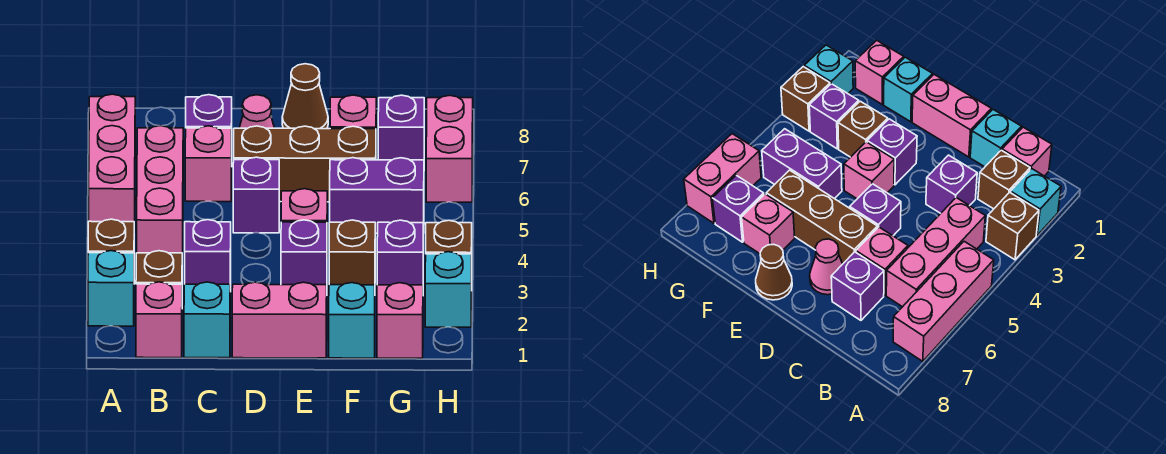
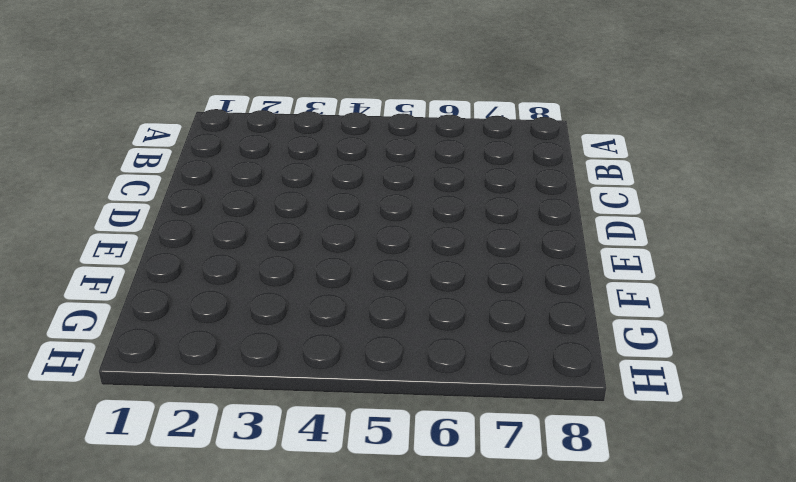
none -> cyan brick A2 level 1
none -> brown brick A3 level 1
none -> pink brick A5:A7 level 1

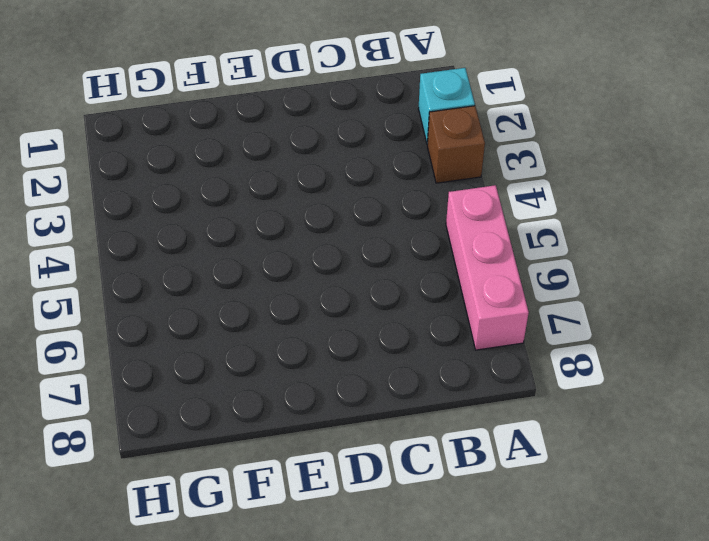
none -> pink brick B1 level 1
none -> brown brick B2 level 1
none -> pink brick B4:B6 level 1

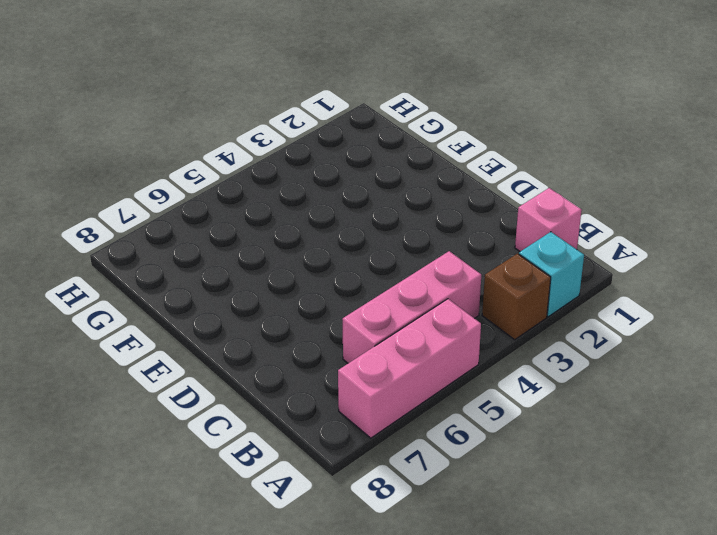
none -> brown brick B2 level 1
none -> cyan brick C1 level 1
none -> purple brick C3 level 1

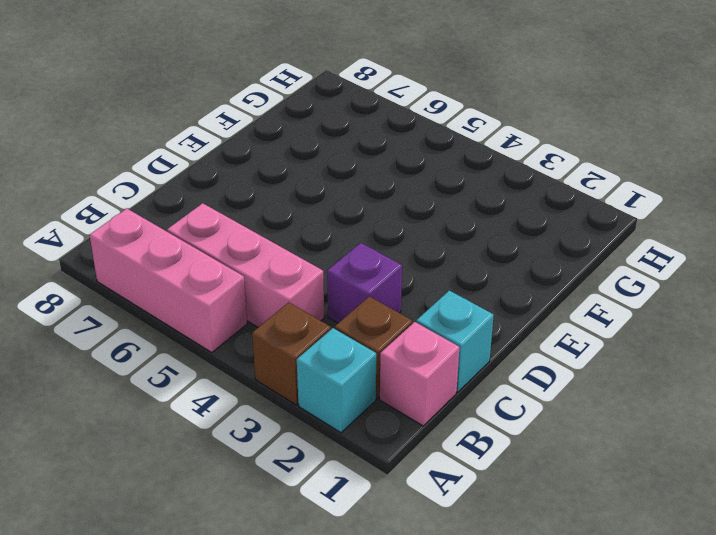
none -> pink brick C6 level 1
none -> purple brick C7 level 1
none -> pink brick D1:E1 level 1

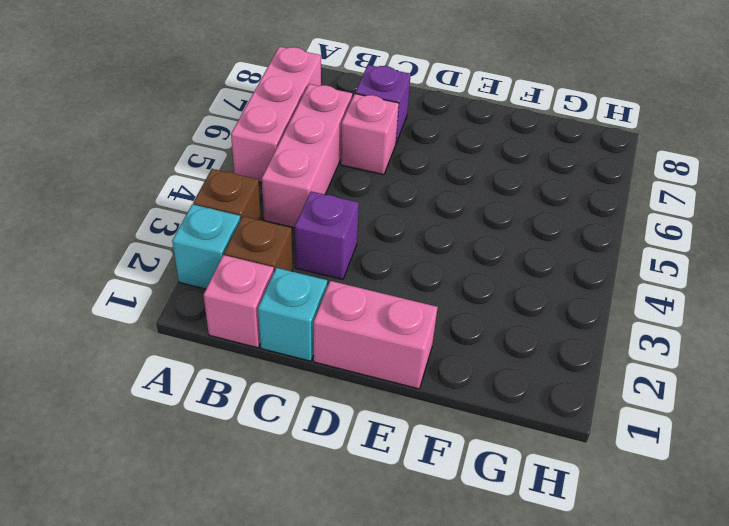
none -> purple brick D5 level 1
none -> brown brick D6:F6 level 1
none -> pink cone D7 level 1

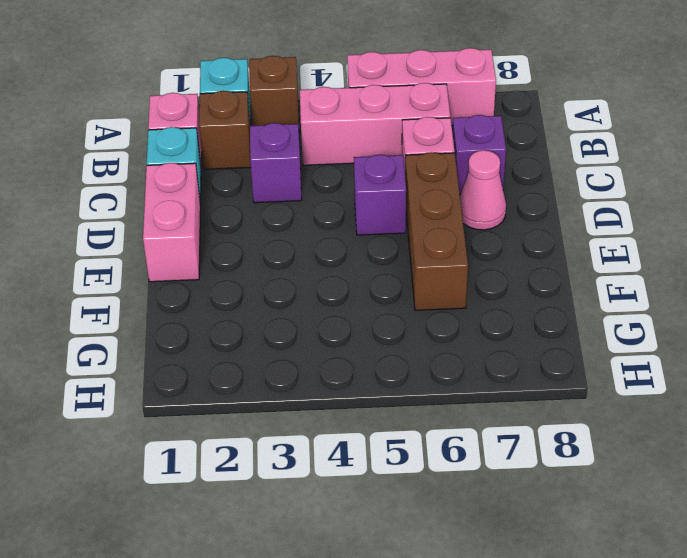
none -> purple brick E3 level 1
none -> pink brick E4 level 1
none -> brown cone E8 level 1

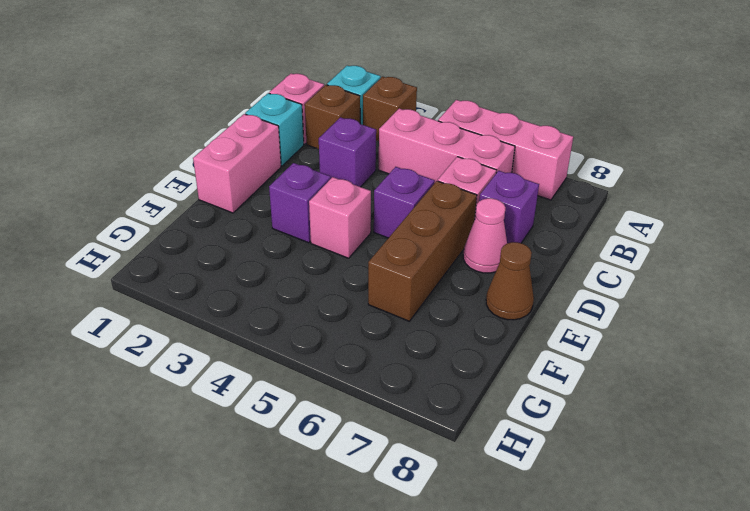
none -> cyan brick F1 level 1
none -> brown brick F3 level 1
none -> purple brick F5:G5 level 1

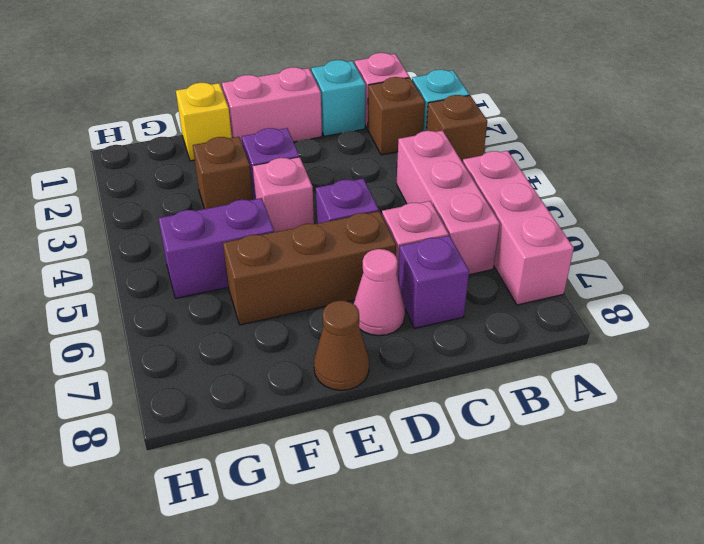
yellow brick F1 level 1 -> cyan brick F1 level 1
none -> purple brick C3 level 1
none -> pink brick F7 level 1
none -> pink brick G1 level 1

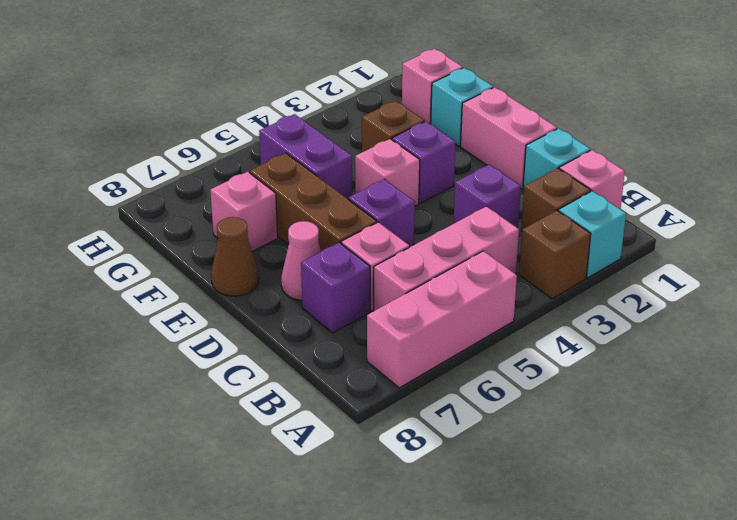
none -> purple brick G3 level 1
none -> purple brick G7 level 1
none -> cyan brick H2 level 1

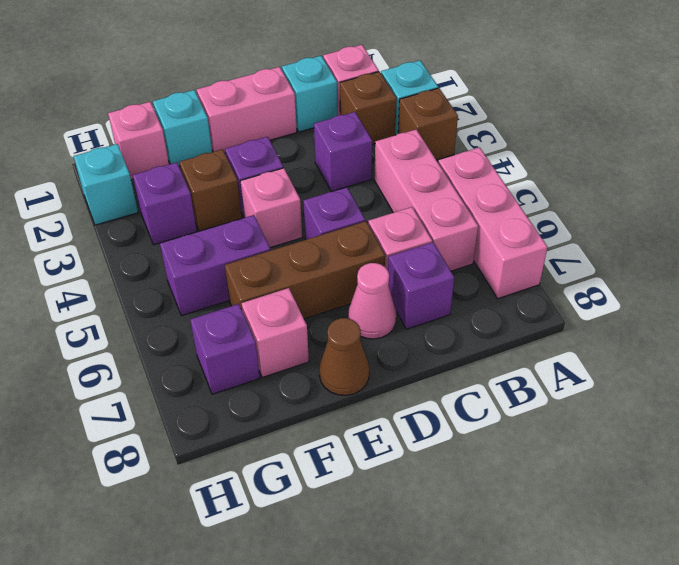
none -> brown brick H3 level 1
none -> pink brick H6:H7 level 1

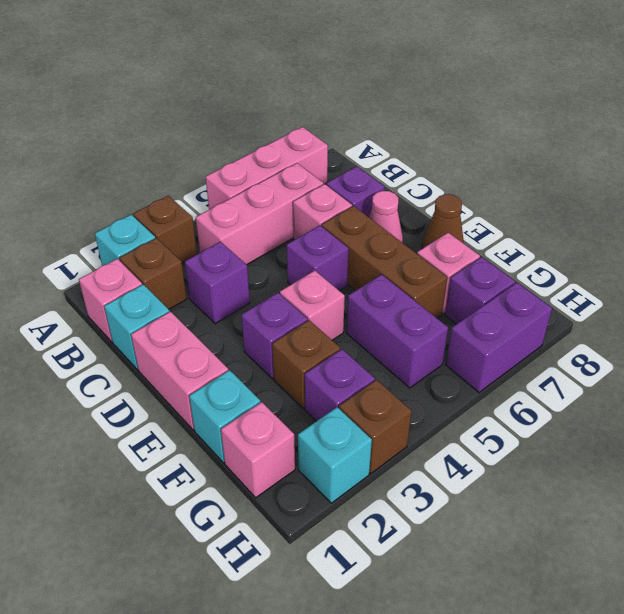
purple brick H6:H7 level 1 -> pink brick H6:H7 level 1

